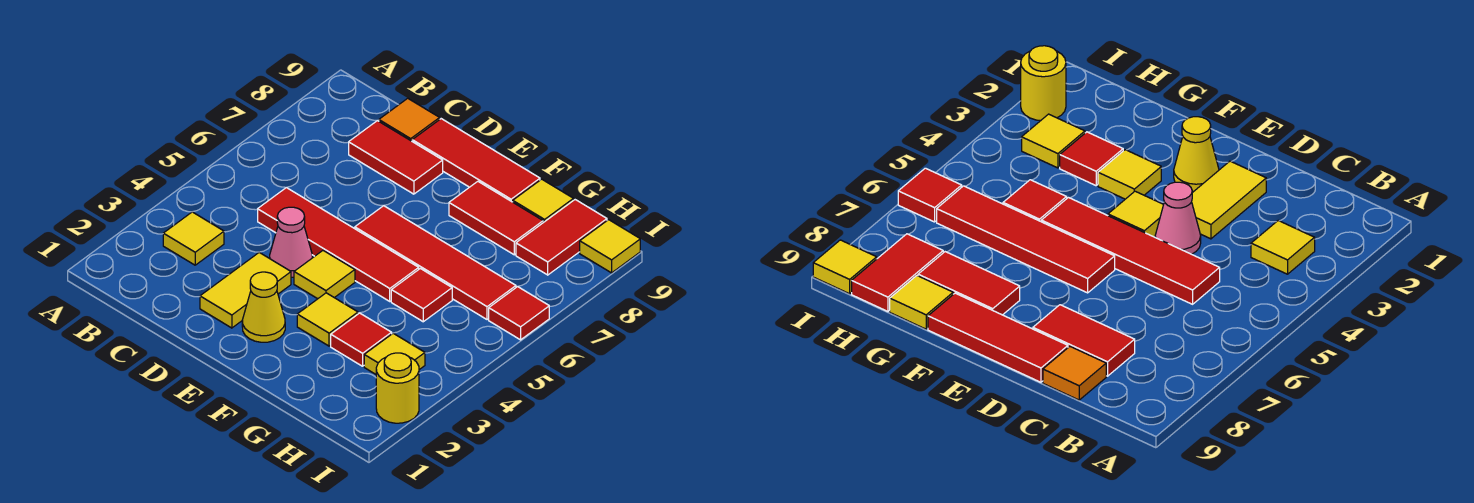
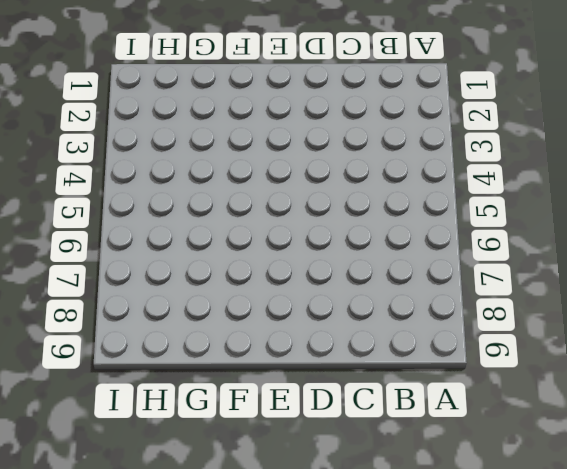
none -> yellow tile B3 level 1
none -> red tile C5:F5 level 1
none -> red tile C8:D8 level 1

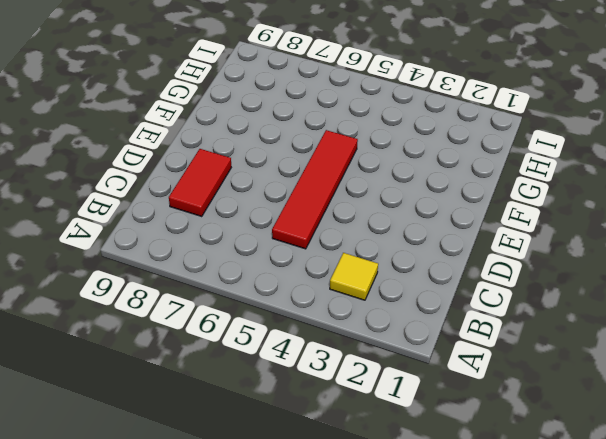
none -> orange tile C9 level 1
none -> yellow tile D2:D3 level 1
none -> pink cone D4 level 1

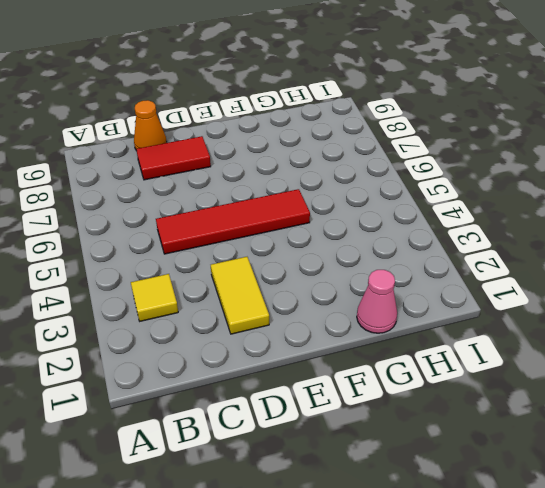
orange cone C9 level 1 -> orange tile C9 level 1
pink cone G1 level 1 -> pink cone D4 level 1
none -> red tile D9:F9 level 1
none -> yellow cone E2 level 1
none -> yellow tile E4 level 1

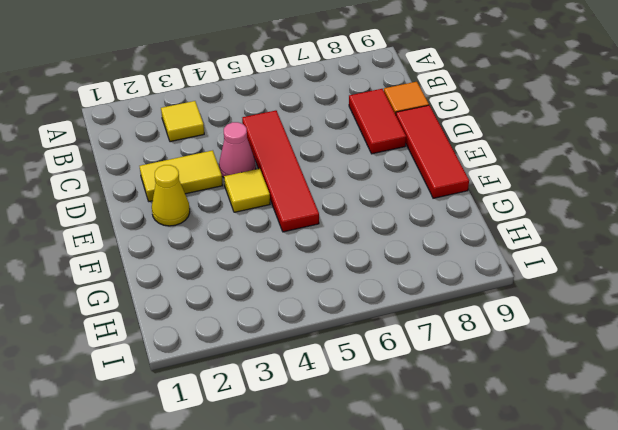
none -> red tile E6:H6 level 1
none -> yellow tile F3 level 1
none -> red tile F8:G8 level 1

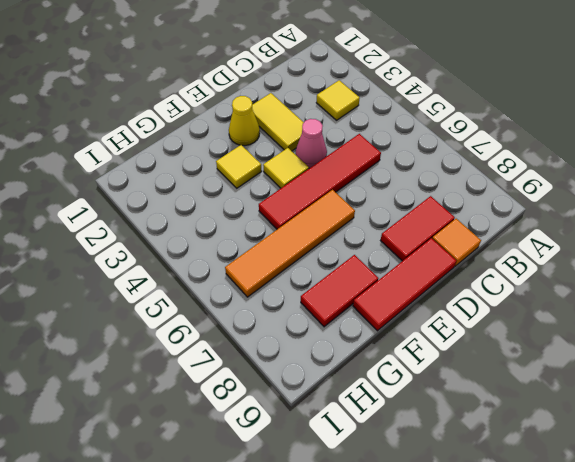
orange tile E6:H6 level 1 -> red tile E6:H6 level 1
none -> red tile G3 level 1
none -> red tile G5 level 1
none -> yellow tile G9 level 1

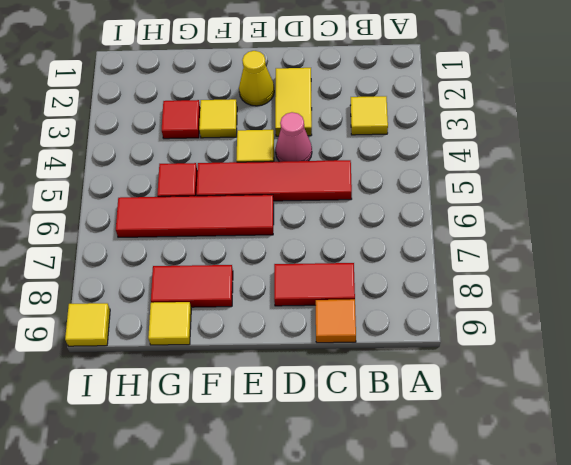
none -> red tile D9:F9 level 1
none -> yellow tile H3 level 1
none -> red tile H8:H9 level 1

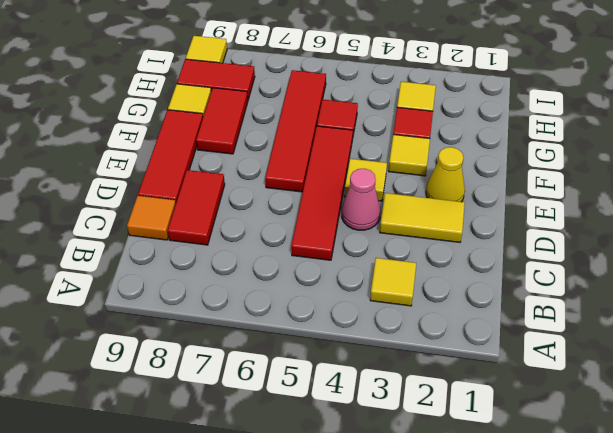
none -> yellow round brick I2 level 1
none -> red tile I6 level 1

